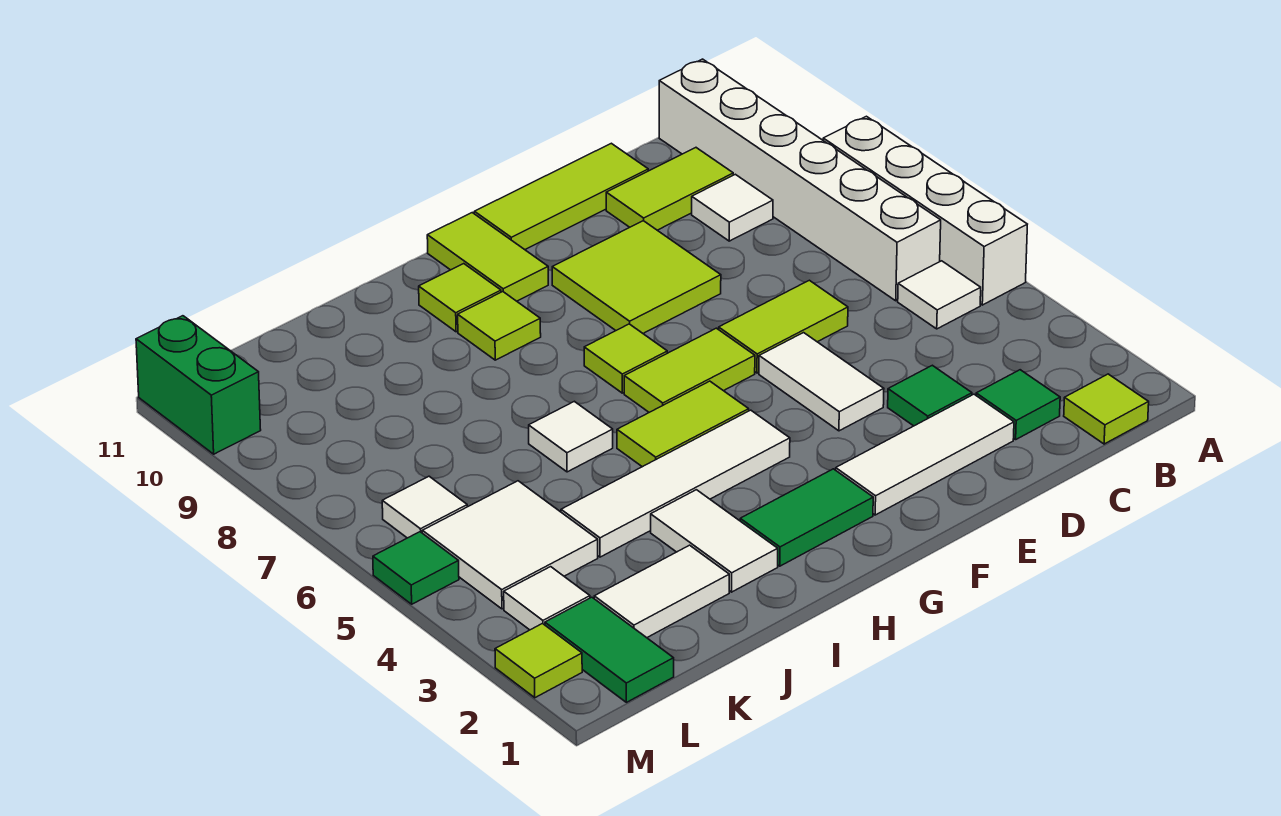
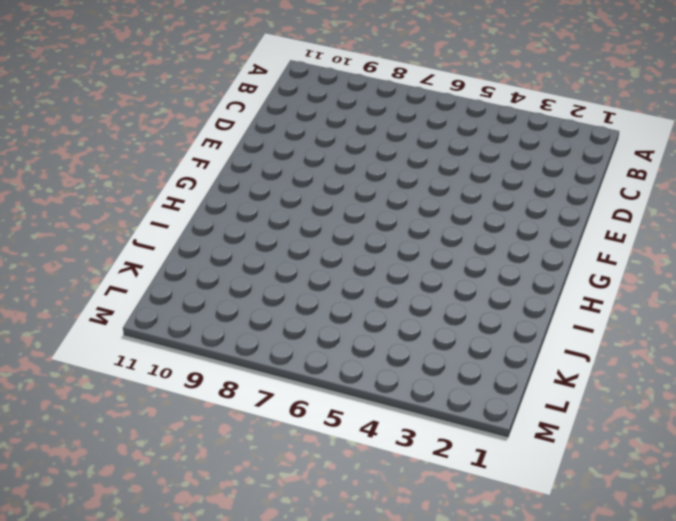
none -> white brick A5:A8 level 1
none -> lime tile B1 level 1
none -> white tile B5 level 1
none -> white brick B6:B11 level 1

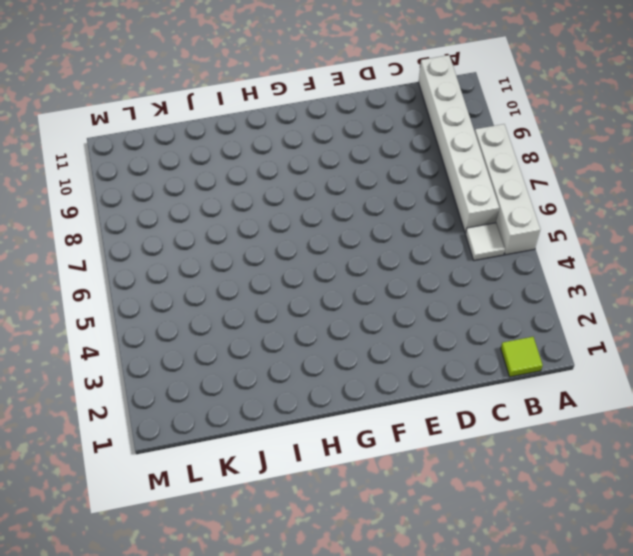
none -> green tile C2 level 1
none -> white tile C9 level 1
none -> lime tile C10:D10 level 1
none -> white tile D2:F2 level 1

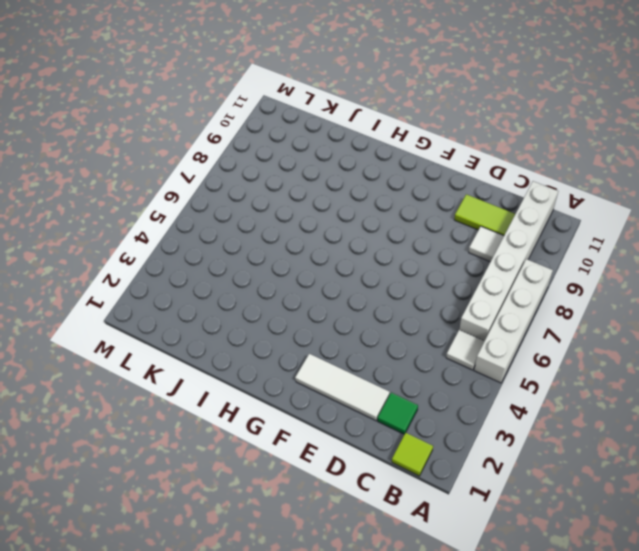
none -> green tile D3 level 1
none -> lime tile D6:E6 level 1
none -> lime tile D11:F11 level 1
none -> white tile E4:E5 level 1

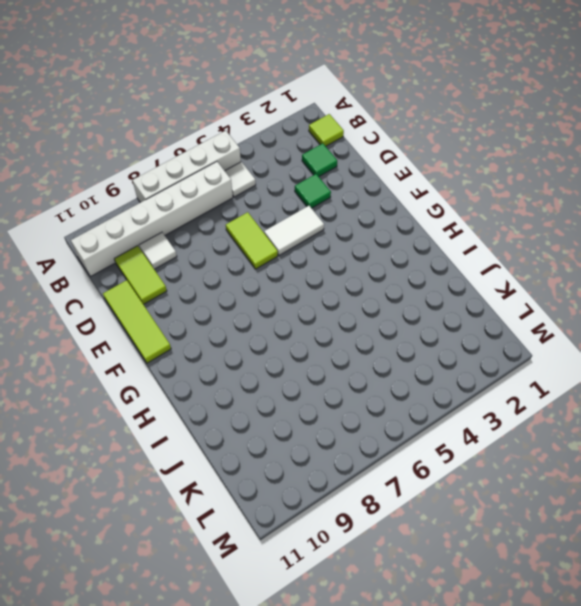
none -> white tile D2:F2 level 1
none -> lime tile E8:F9 level 1
none -> lime tile F6:G6 level 1
none -> green tile G2:H2 level 1

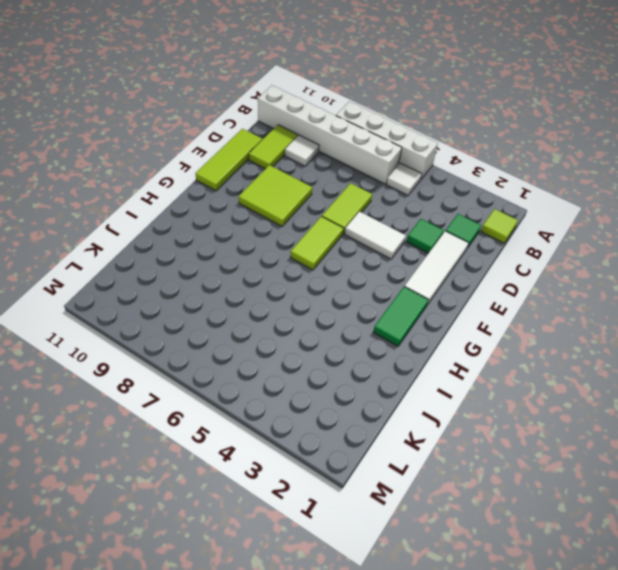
none -> white tile G4:J4 level 1
none -> lime tile G5:H5 level 1
none -> lime tile G7 level 1
none -> lime tile G10:G11 level 1

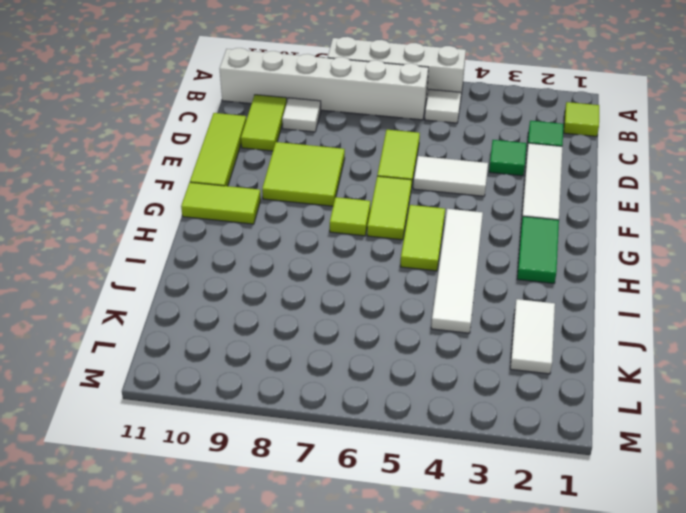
none -> lime tile H9 level 1
none -> lime tile H10 level 1
none -> white tile I2:I3 level 1
none -> white tile I6 level 1

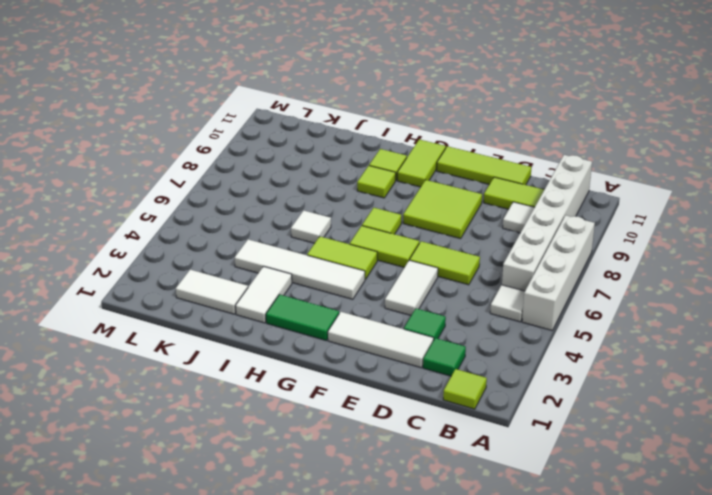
none -> white tile K4:L5 level 1
none -> green tile L1:L2 level 1
none -> white tile L3 level 1
none -> white tile L6 level 1

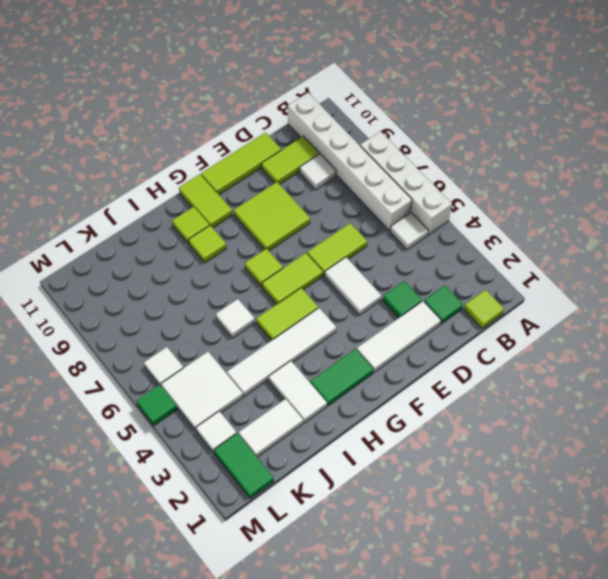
none -> lime tile M2 level 1
none -> green brick M10:M11 level 1

